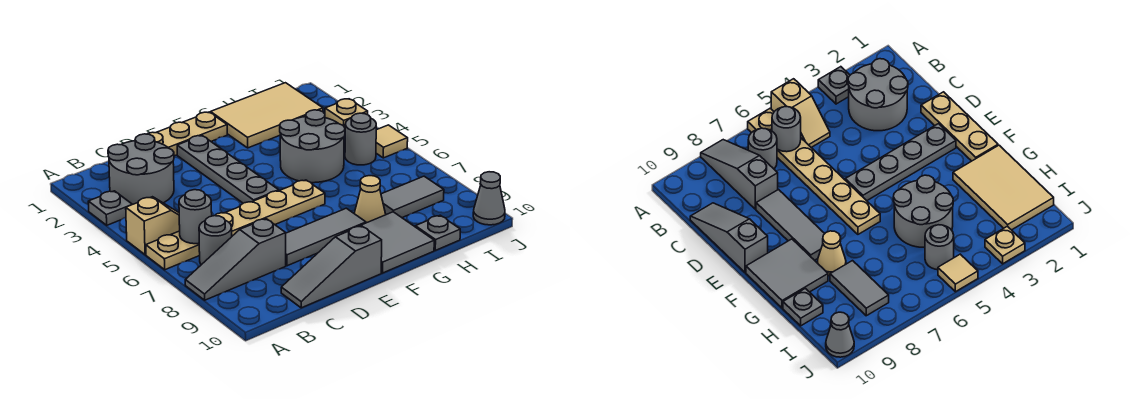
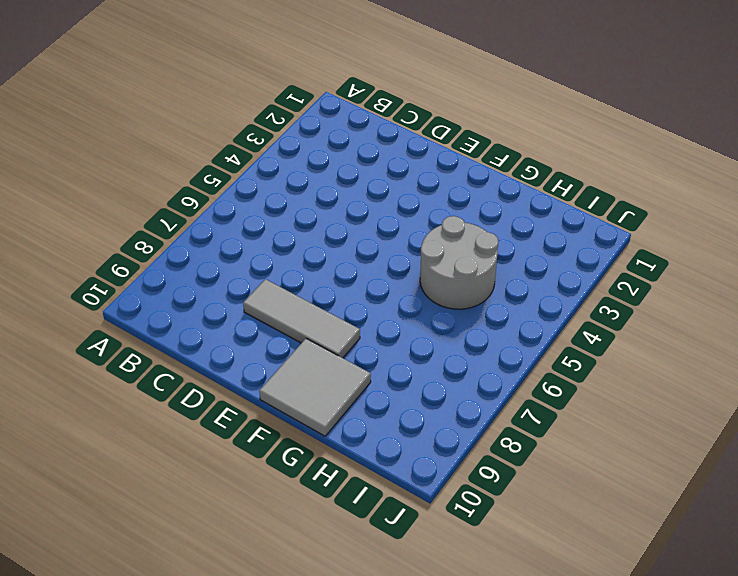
none -> grey plate A3 level 1
none -> tan slope A5:B5 level 1 top A
none -> tan plate A6:F6 level 1

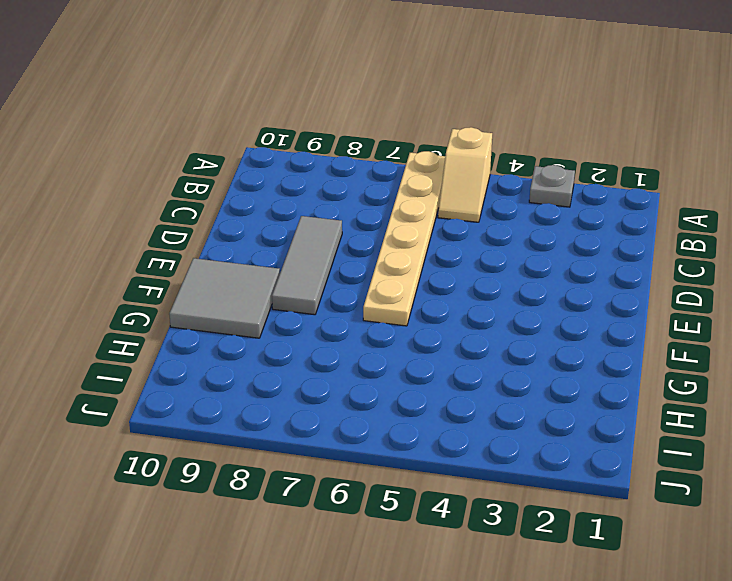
none -> grey slope A8:C8 level 1 top C
none -> grey round brick B2:C3 level 1
none -> grey round brick B7 level 1

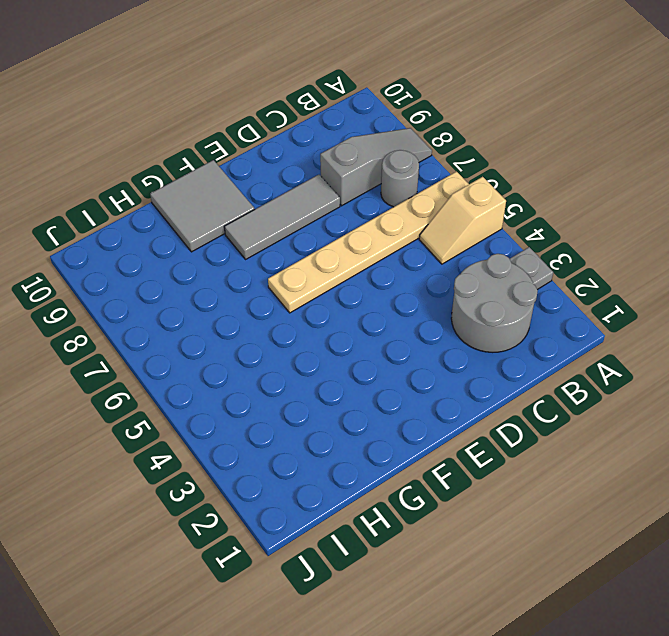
none -> grey slope C10:E10 level 1 top E
none -> tan plate D1:F1 level 1
none -> grey plate E2:E5 level 1

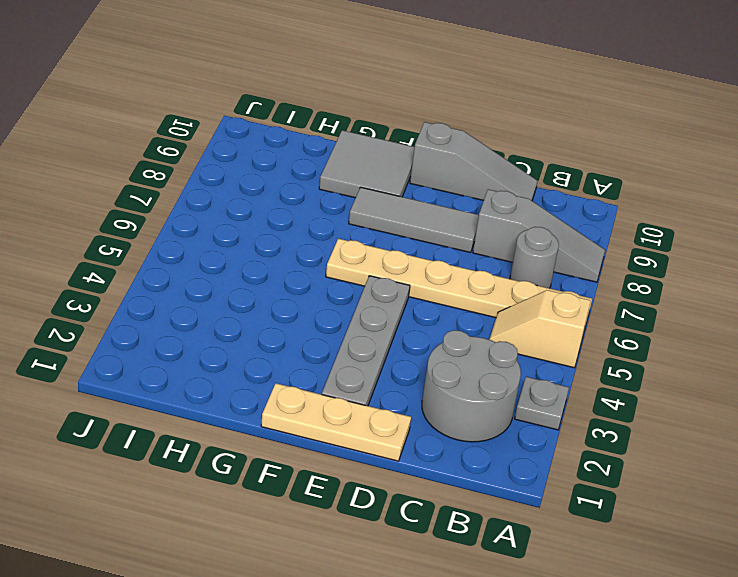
none -> tan tile G1:I2 level 1
none -> grey round brick G4:H5 level 1
none -> tan cone G8 level 1

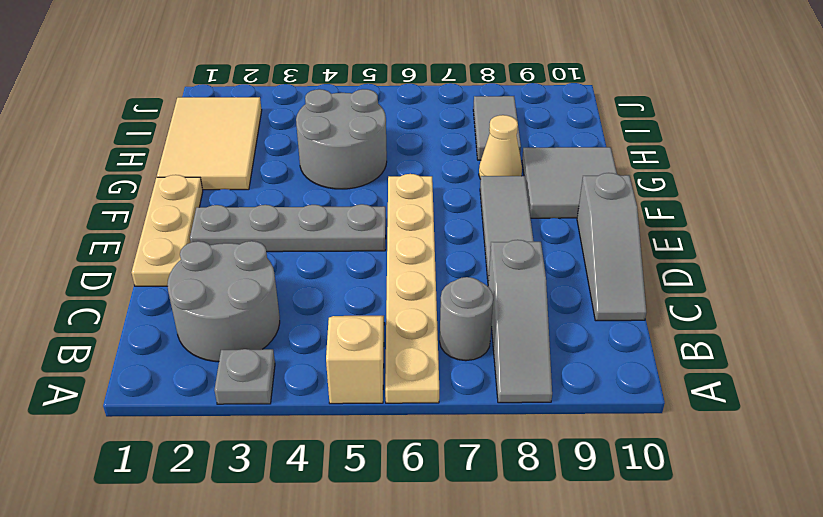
none -> grey plate H10 level 1
none -> grey round brick I5 level 1
none -> tan plate J3 level 1

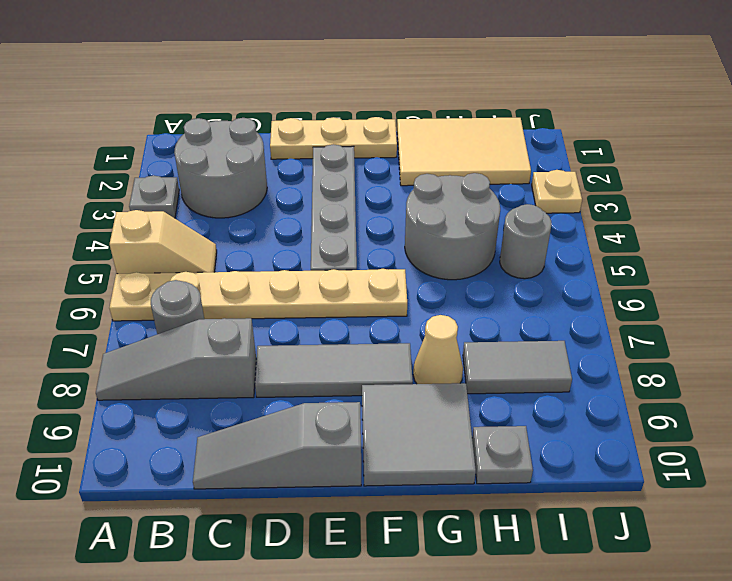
none -> tan tile J5 level 1
none -> grey cone J10 level 1
none -> grey round brick B6 level 2

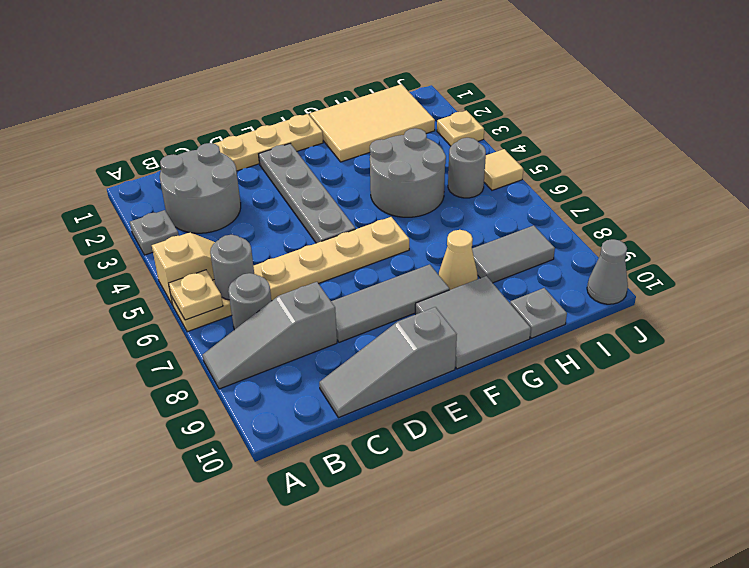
tan plate A6 level 2 -> none

